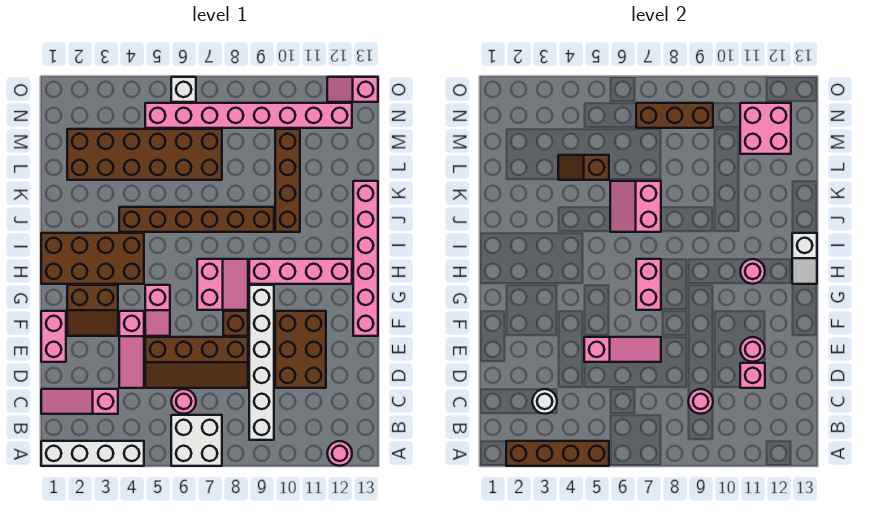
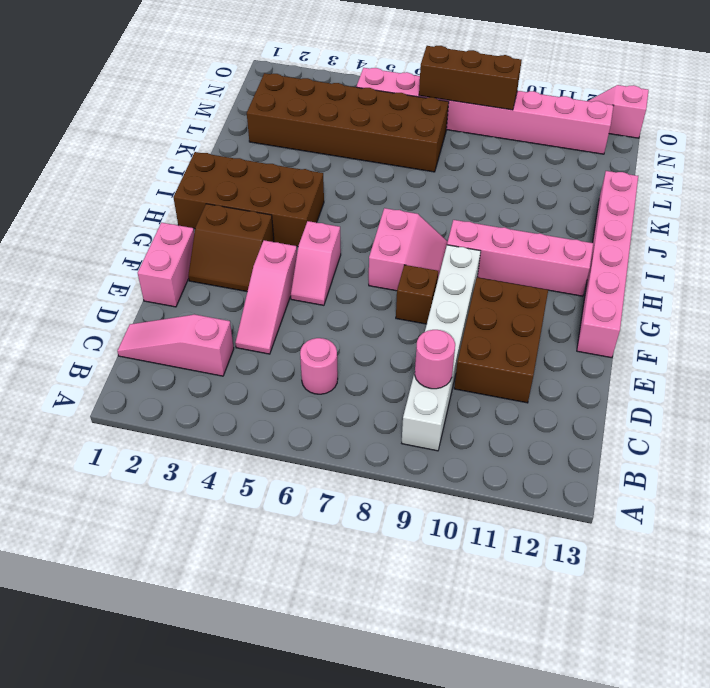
none -> white brick A1:A4 level 1
none -> white brick A6:B7 level 1
none -> pink round brick A12 level 1
none -> brown slope D5:E8 level 1 top E

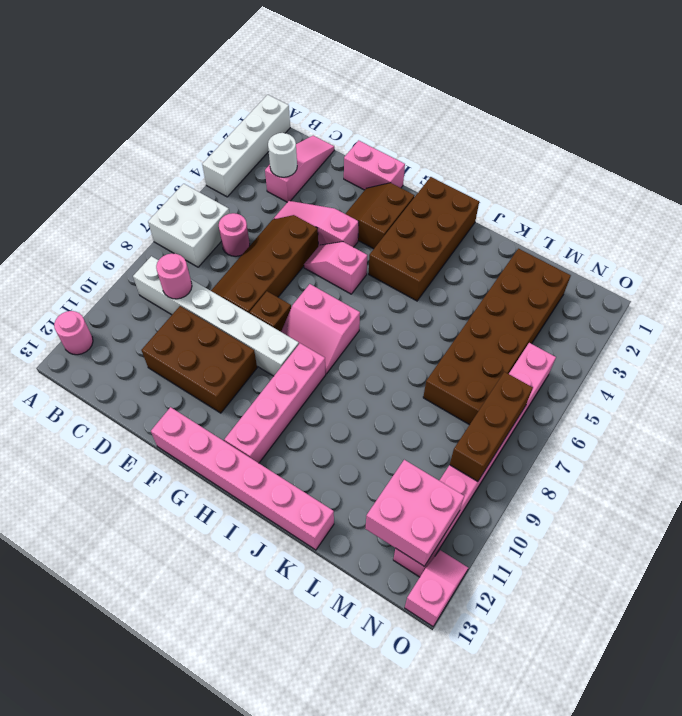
none -> brown brick J4:J9 level 1
none -> brown brick J10:M10 level 1
none -> white brick O6 level 1
none -> brown brick A2:A5 level 2

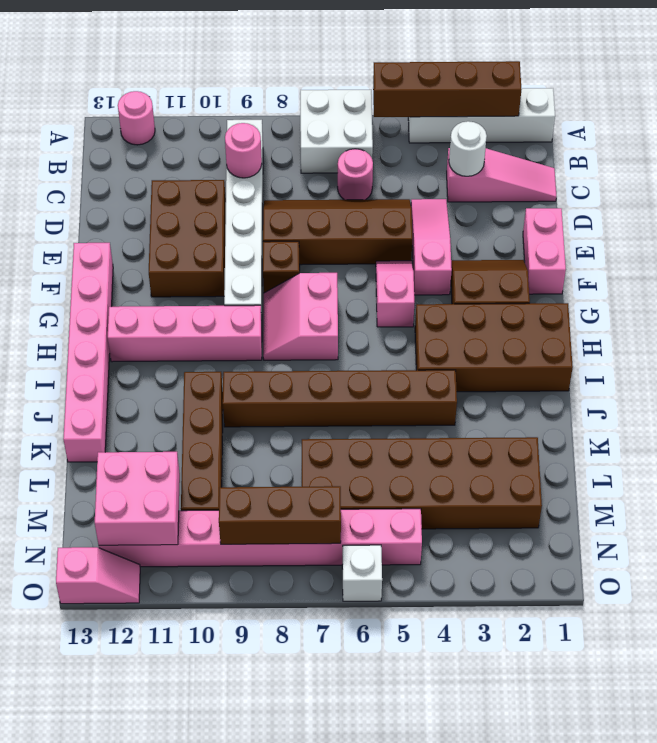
none -> pink brick D11 level 2
none -> pink slope E5:E7 level 2 top 5
none -> pink round brick E11 level 2
none -> pink brick G7:H7 level 2

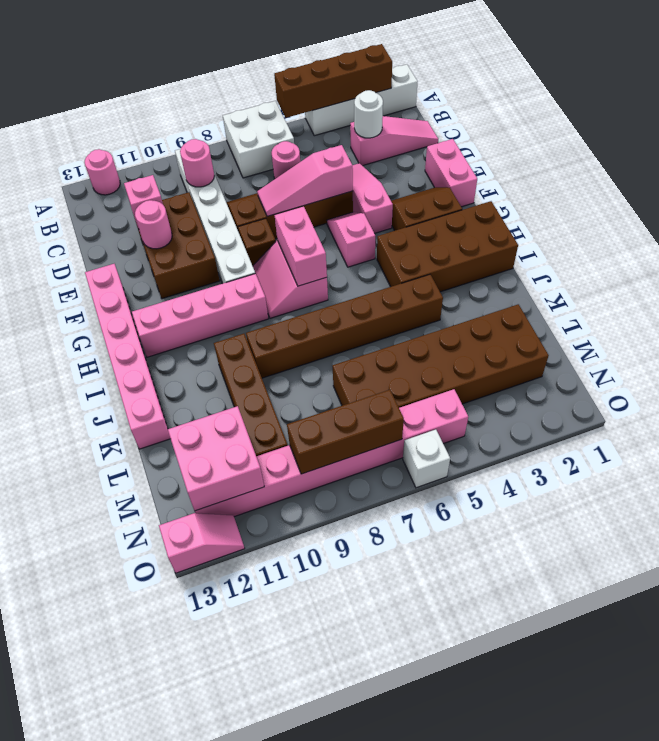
none -> pink round brick H11 level 2
none -> white slope H13:I13 level 2 top I
none -> pink slope J6:K7 level 2 top 7
none -> brown slope L4:L5 level 2 top 5

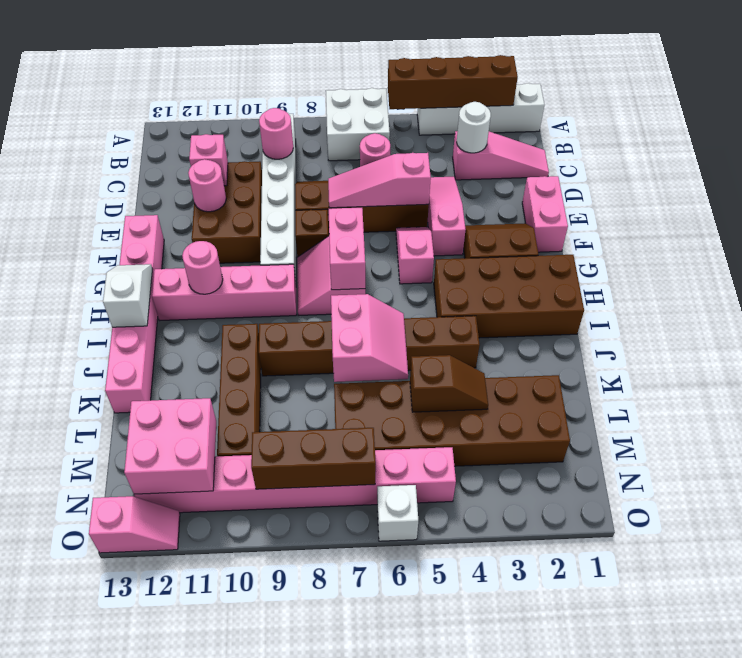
none -> pink round brick A12 level 1

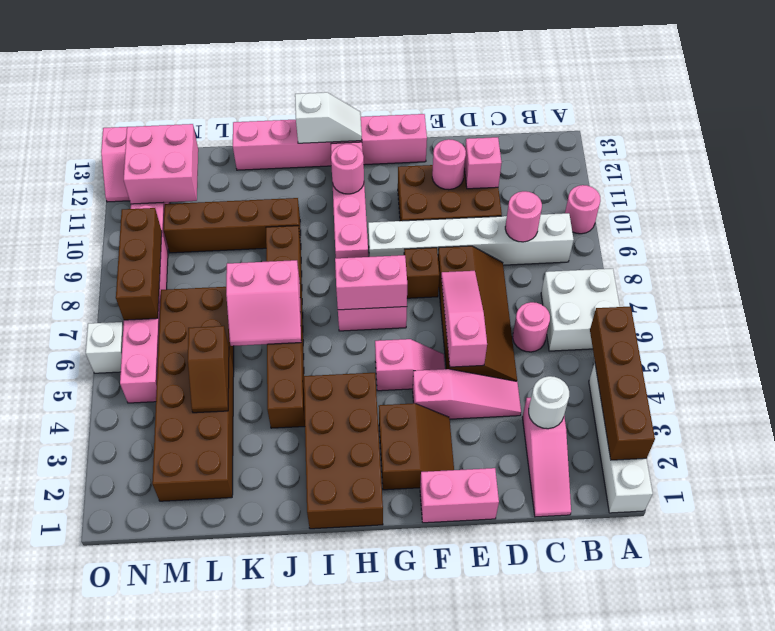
pink round brick A10 level 1 -> pink round brick A12 level 1

